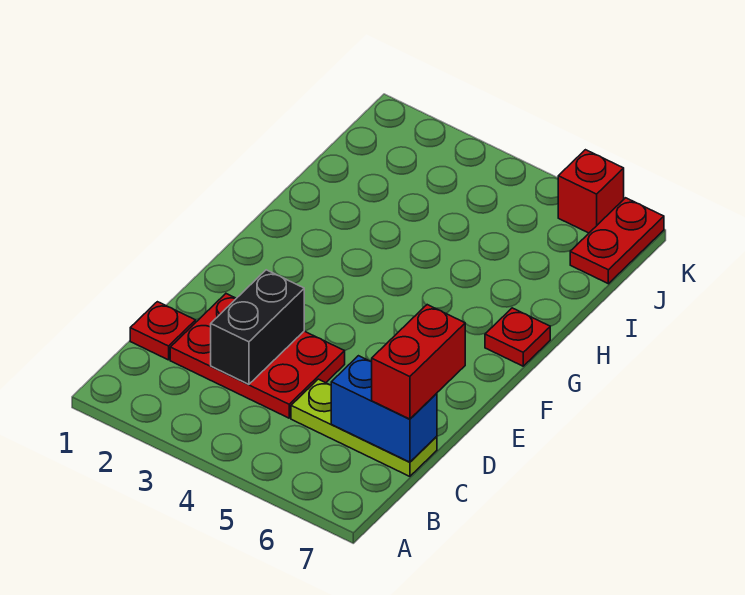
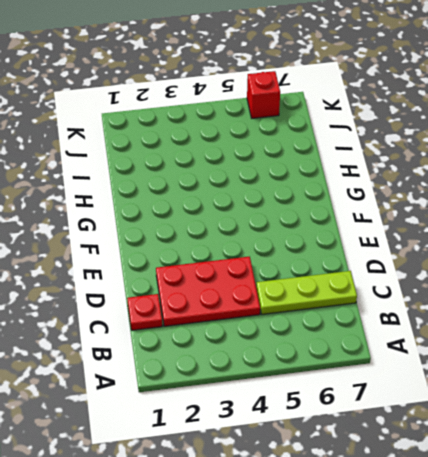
none -> red plate G7 level 1
none -> red plate J7:K7 level 1

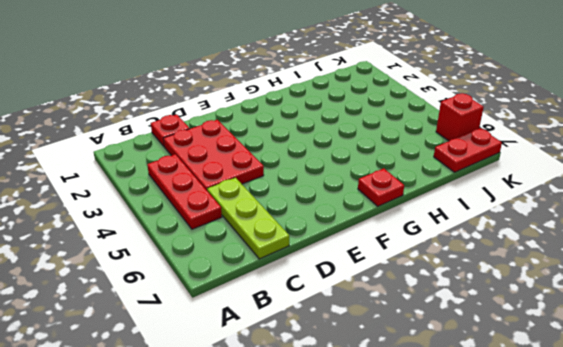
red plate B3:B5 level 1 -> none
none -> black brick C3:D3 level 2
none -> blue brick C6:C7 level 2

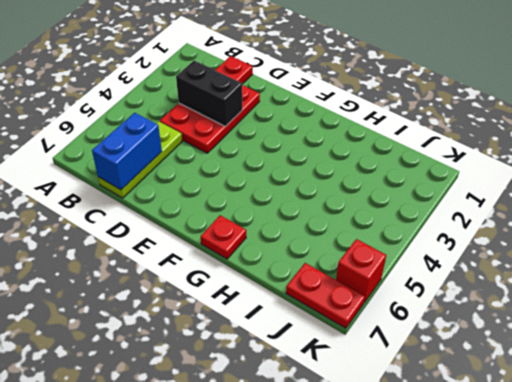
none -> red brick C7:D7 level 3

